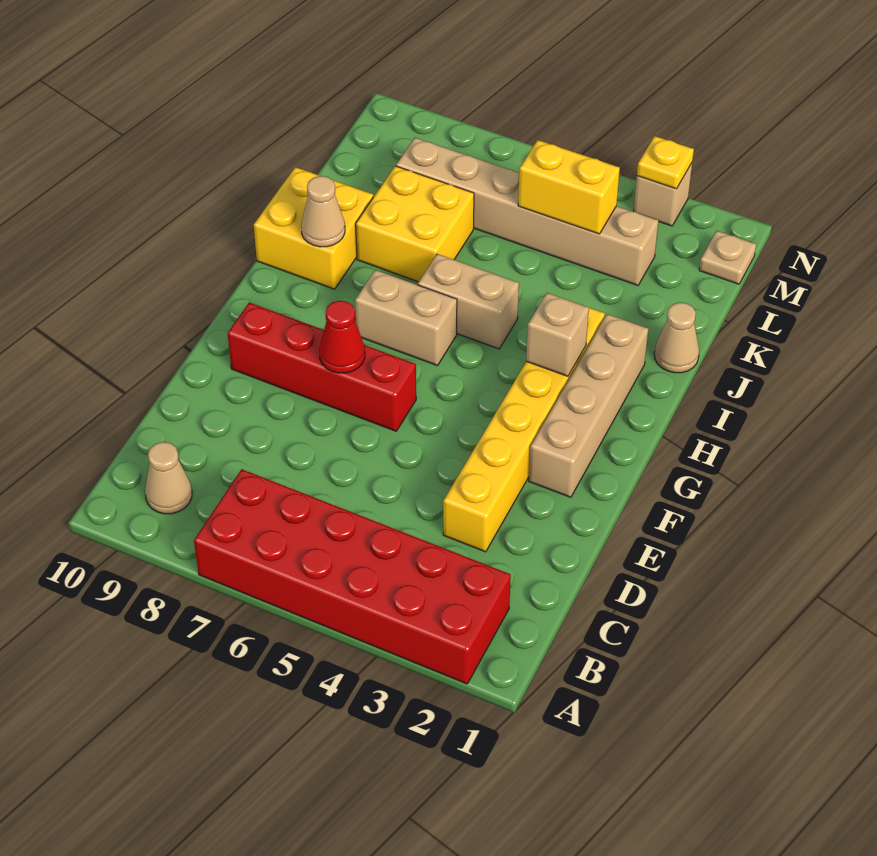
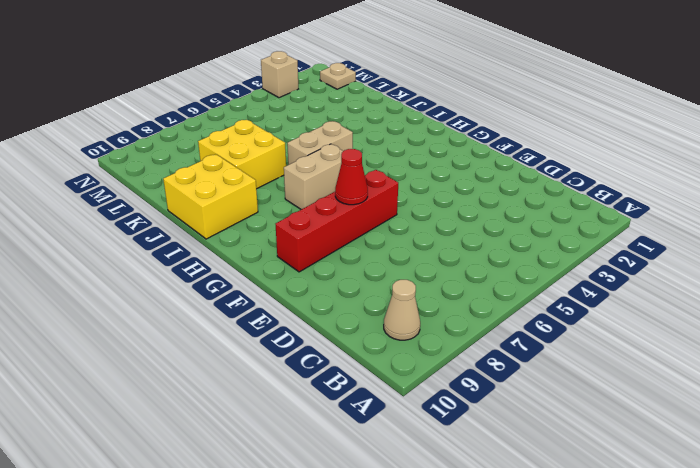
none -> red brick A2:B7 level 1
none -> yellow brick D3:I3 level 1
none -> tan brick F2:I2 level 1

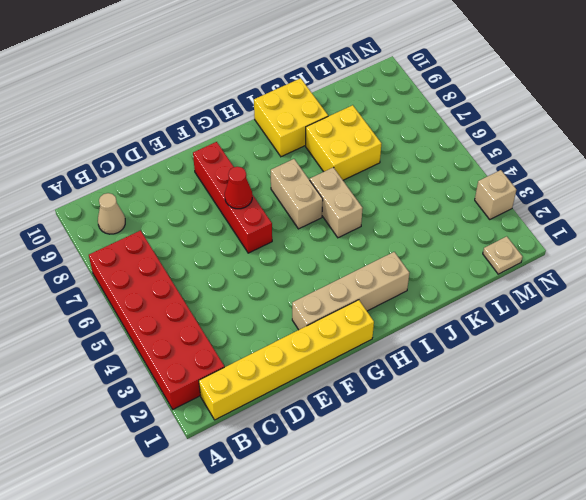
yellow brick B1:G1 level 1 -> yellow brick D3:I3 level 1
none -> tan cone J1 level 1
none -> tan brick L3:L8 level 1
none -> tan brick H3 level 2

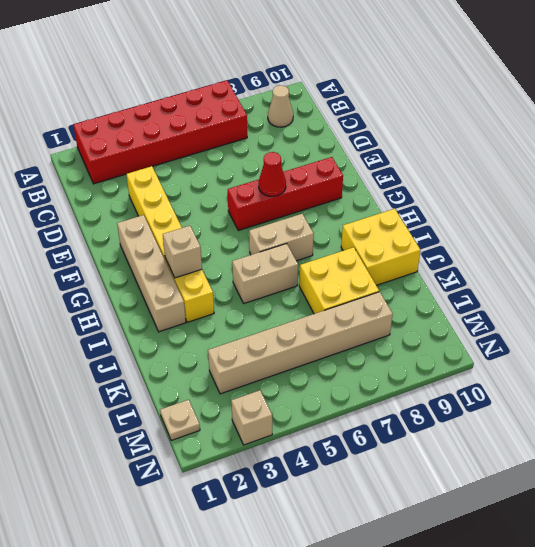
none -> tan cone J1 level 1
none -> tan cone I9 level 2
none -> yellow brick L4:L5 level 2

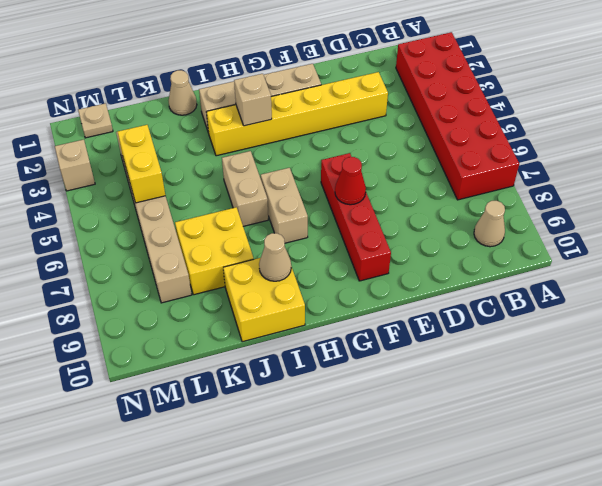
none -> yellow plate N3 level 2

